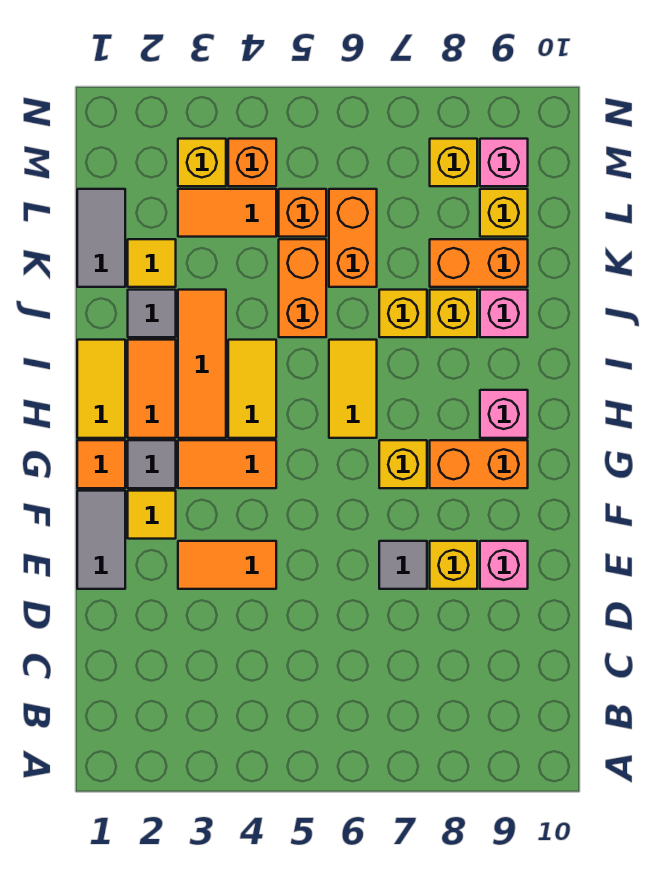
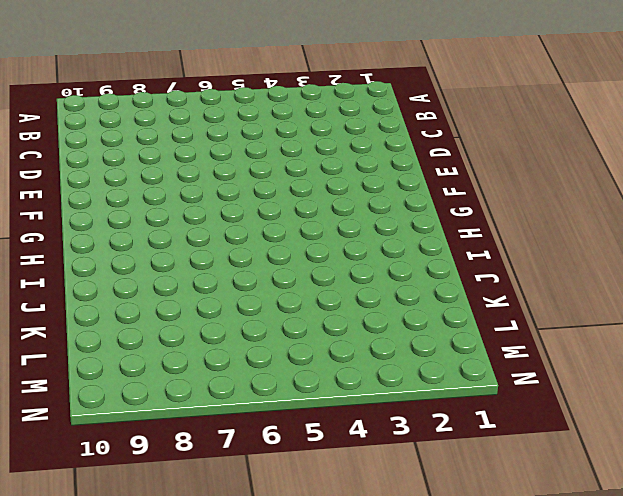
none -> grey tile E1:F1 level 1
none -> orange tile E3:E4 level 1
none -> grey tile E7 level 1
none -> yellow brick E8 level 1

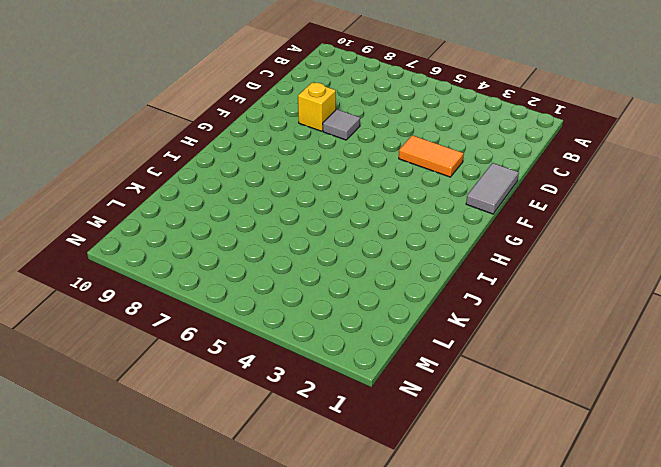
none -> pink brick E9 level 1
none -> yellow tile F2 level 1
none -> orange tile G1 level 1
none -> grey tile G2 level 1

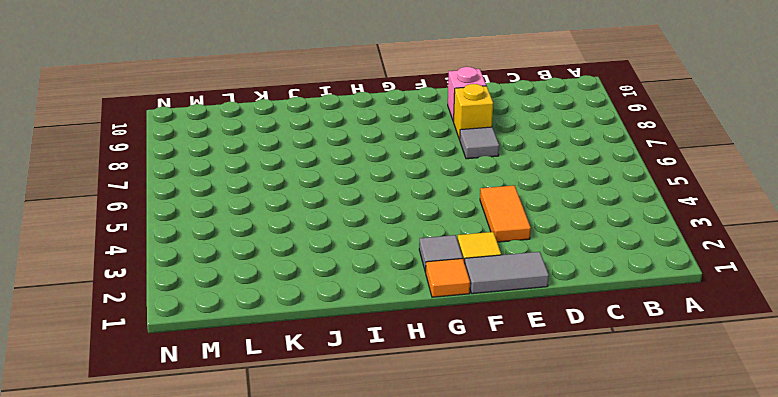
none -> orange tile G3:G4 level 1
none -> yellow brick G7 level 1
none -> orange brick G8:G9 level 1
none -> yellow tile H1:I1 level 1

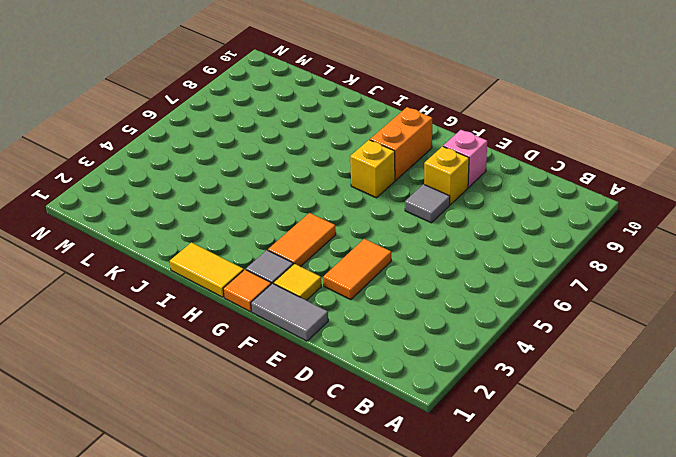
none -> orange tile H2:I2 level 1
none -> orange tile H3:J3 level 1
none -> yellow tile H4:I4 level 1
none -> yellow tile H6:I6 level 1

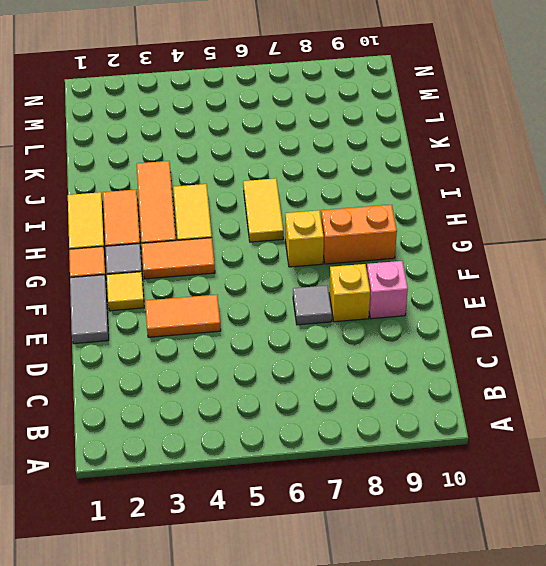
none -> pink brick H9 level 1
none -> grey tile J2 level 1
none -> orange brick J5:K5 level 1
none -> yellow brick J7 level 1

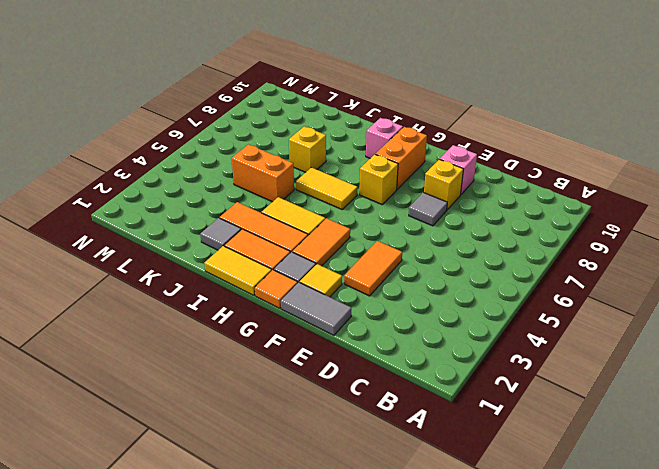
none -> yellow brick J8 level 1
none -> pink brick J9 level 1
none -> grey tile K1:L1 level 1
none -> yellow tile K2 level 1

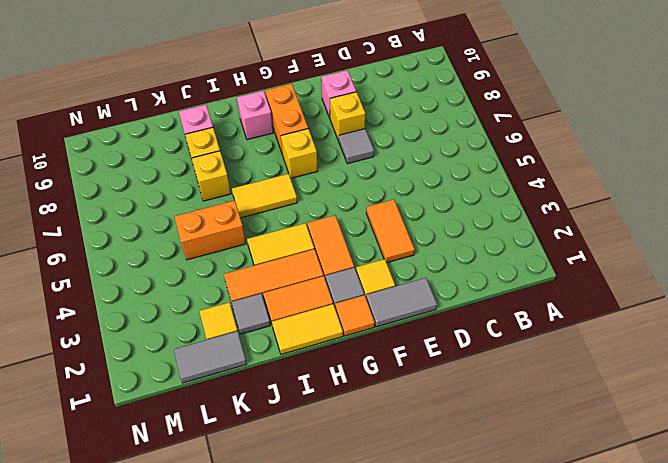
none -> orange brick K6:L6 level 1
none -> orange brick K8:K9 level 1
none -> orange tile L3:L4 level 1
none -> orange brick L5 level 1

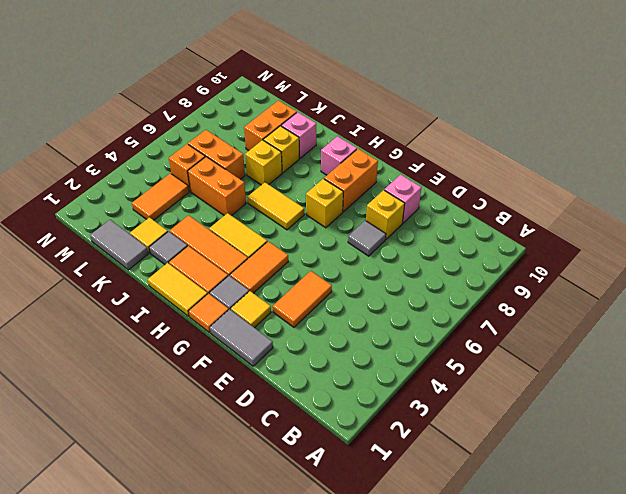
none -> yellow brick L9 level 1
none -> yellow brick M3 level 1
none -> orange brick M4 level 1
none -> yellow brick M8 level 1

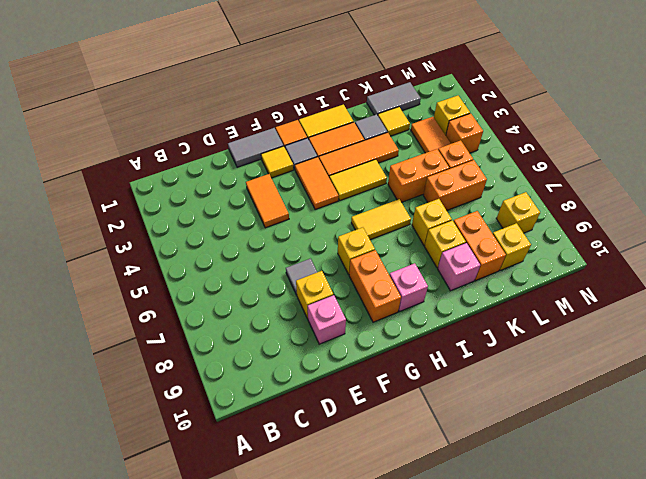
none -> pink brick M9 level 1

